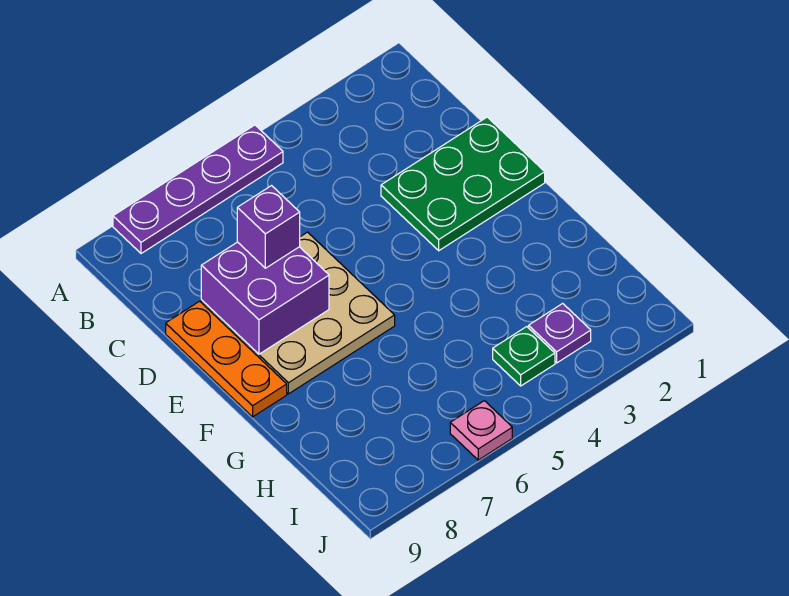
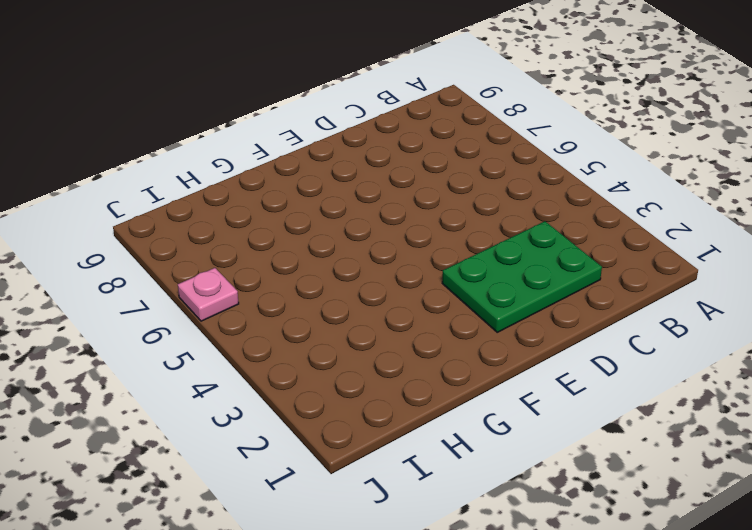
green plate C2:E3 level 1 -> green plate D1:E3 level 1
none -> purple plate A5:A8 level 1
none -> tan plate D6:F8 level 1

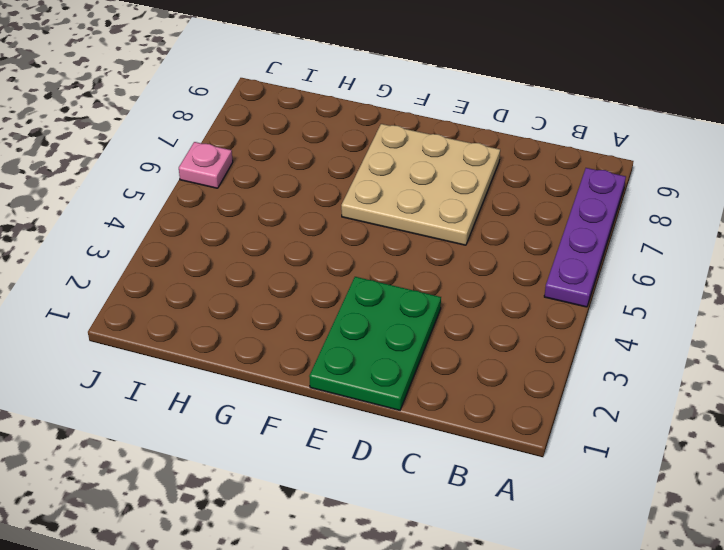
none -> orange plate D9:F9 level 1
none -> purple plate I3 level 1

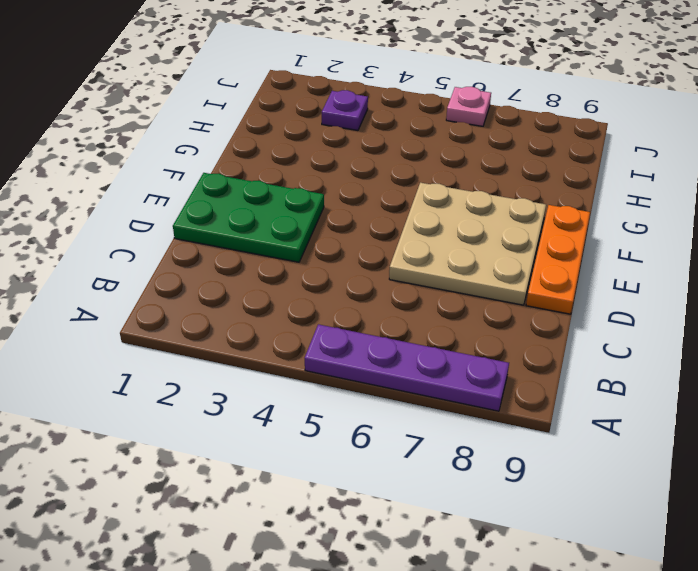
none -> green plate I4 level 1
none -> purple brick D7:E8 level 2

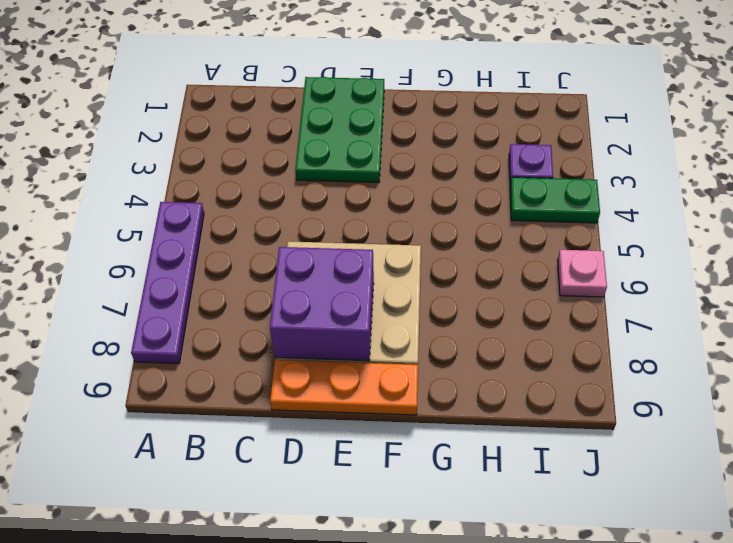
green plate I4:J4 level 1 -> green plate I4 level 1
none -> purple brick D7 level 3

